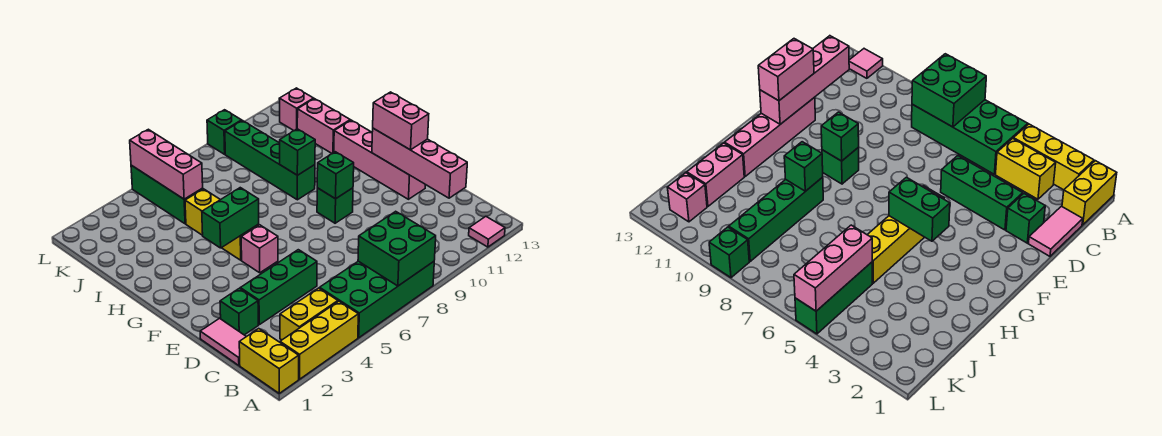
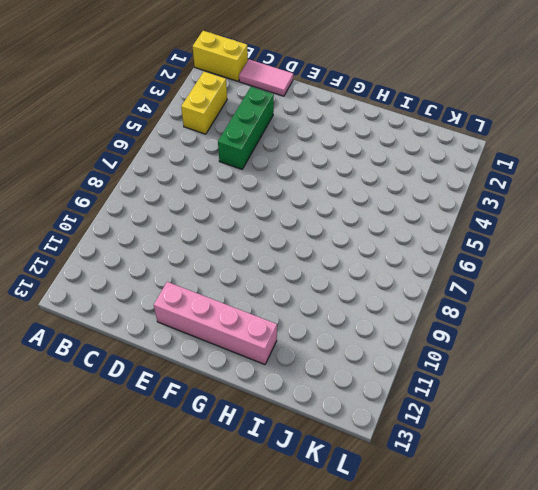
none -> yellow brick A2:A4 level 1
none -> green brick A5:B8 level 1
none -> pink tile A12 level 1

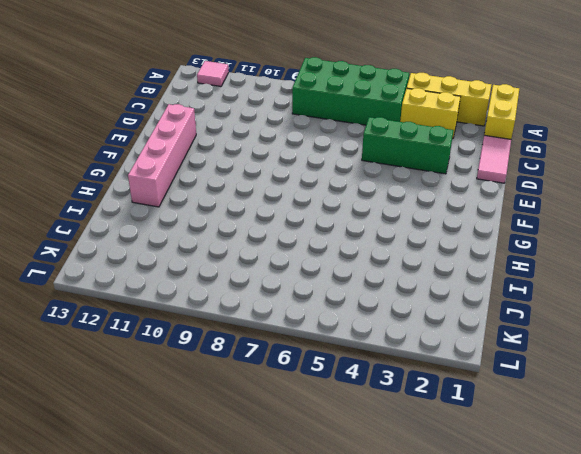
none -> green brick D2 level 1
none -> pink brick F5 level 1
none -> green brick F9 level 1

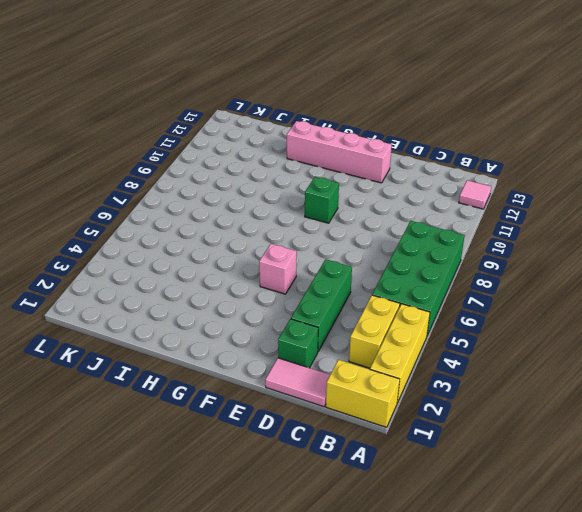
none -> yellow brick G5:I5 level 1
none -> green brick H9:K9 level 1
none -> pink brick I12:J12 level 1

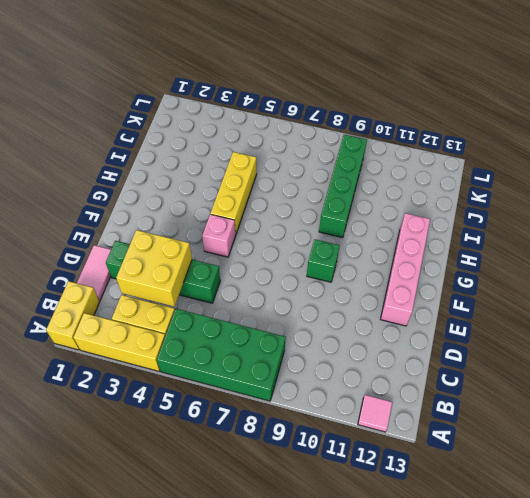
yellow brick C3:D4 level 2 -> none
none -> pink brick I12:J12 level 1
none -> green brick J5:L5 level 1
none -> pink brick K12 level 1

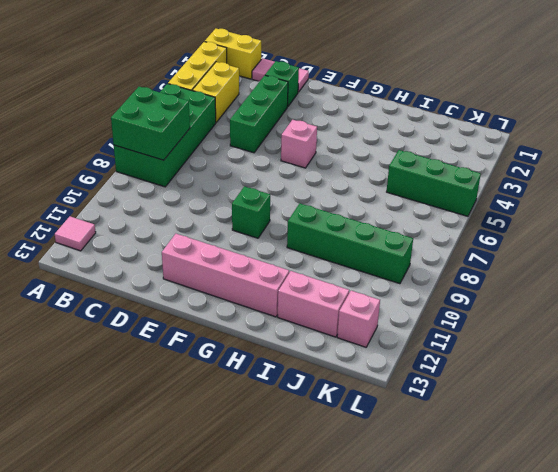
none -> yellow brick G5:I5 level 1
none -> green brick L9 level 1
none -> pink brick C12:F12 level 2

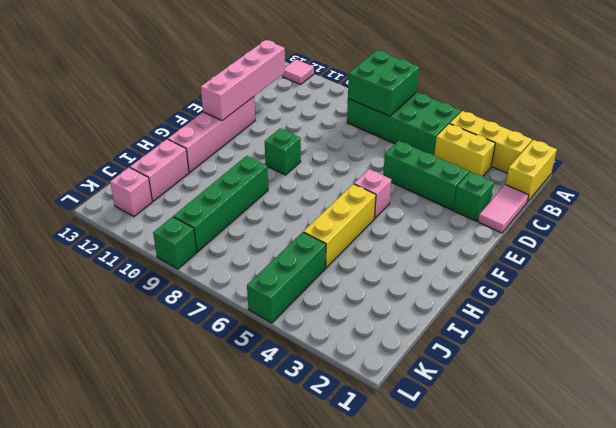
none -> green brick F9 level 2
none -> green brick G4:G5 level 2
none -> green brick H9 level 2

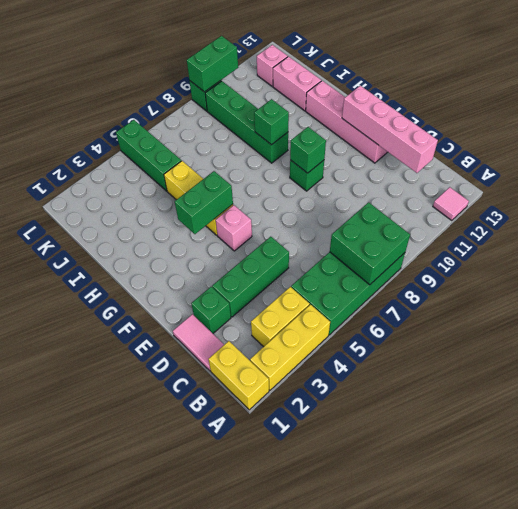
green brick L9:L10 level 2 -> none
none -> pink brick J5:L5 level 2
none -> pink brick E12:F12 level 3

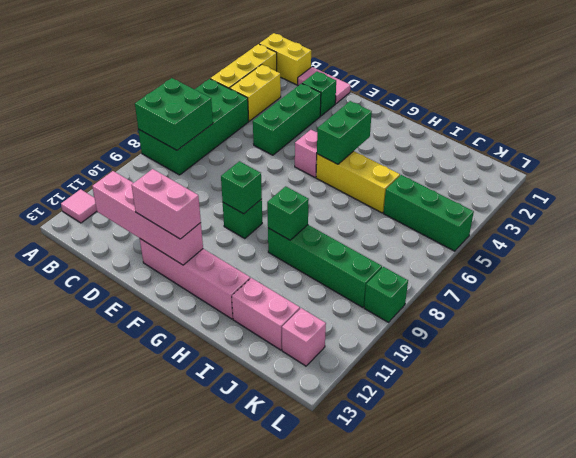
none -> pink brick J5:L5 level 2

